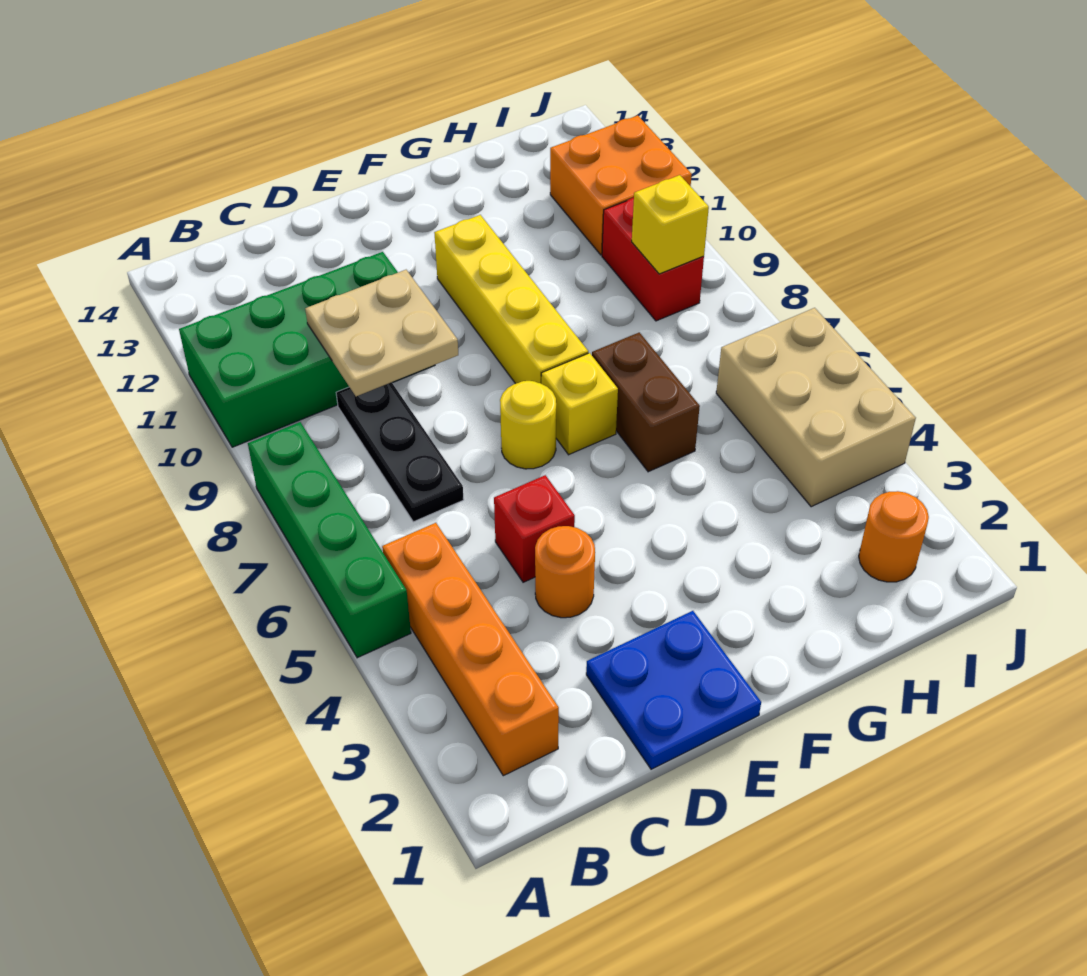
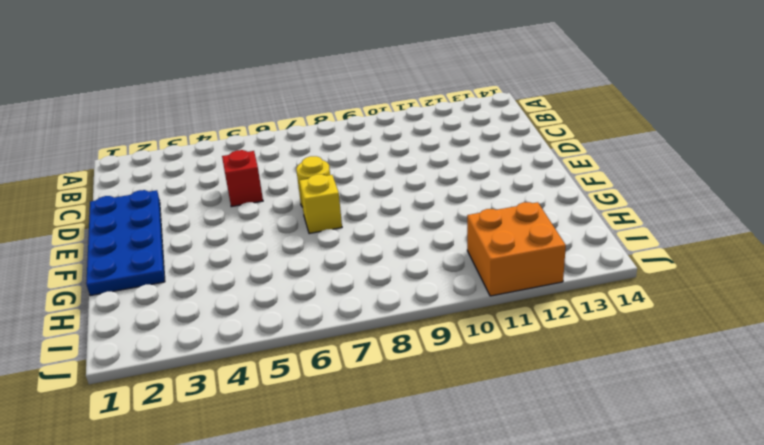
blue plate D1:G2 level 1 -> blue plate D1:E2 level 1
none -> green brick A5:A8 level 1
none -> green brick A10:D11 level 1
none -> orange brick B2:B5 level 1

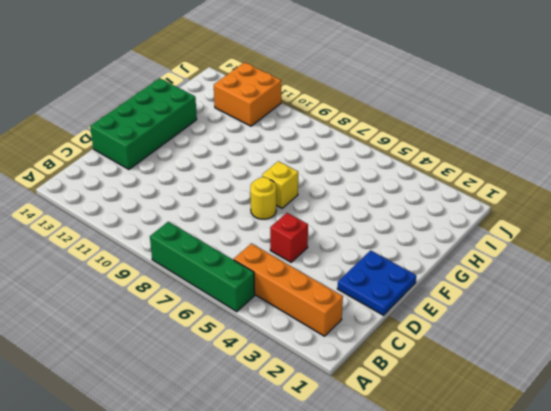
green brick D13:G14 level 1 -> green brick A10:D11 level 1
none -> black plate C7:C9 level 1
none -> orange round brick D4 level 1
none -> yellow brick F8:F11 level 1

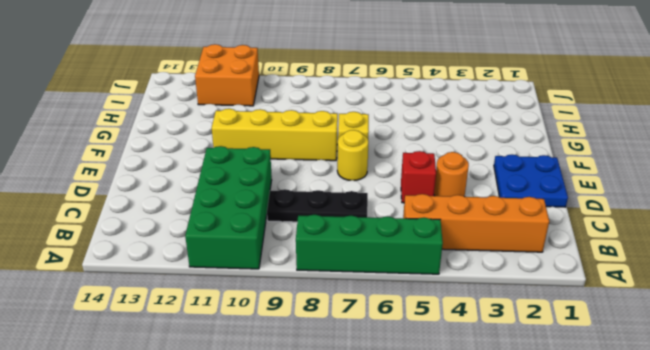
none -> brown brick G6:G7 level 1
none -> orange round brick I2 level 1
none -> tan brick I4:J6 level 1

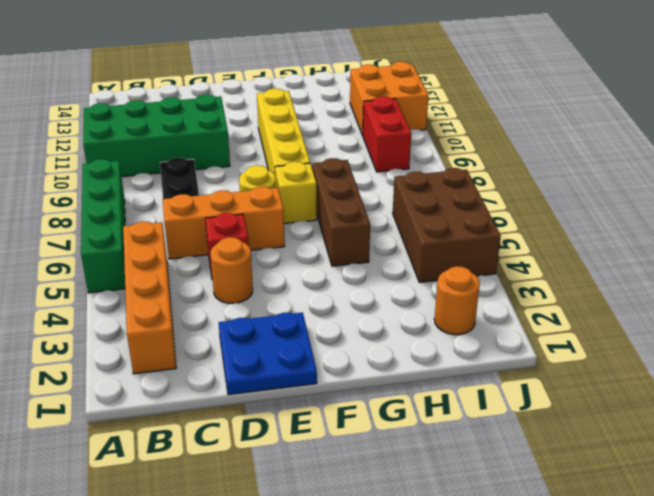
orange brick C6:E6 level 1 -> none
brown brick G5:G7 level 1 -> brown brick G6:G7 level 1
brown brick I4:J6 level 1 -> tan brick I4:J6 level 1
none -> tan plate C9:D10 level 2
none -> yellow brick I9 level 2

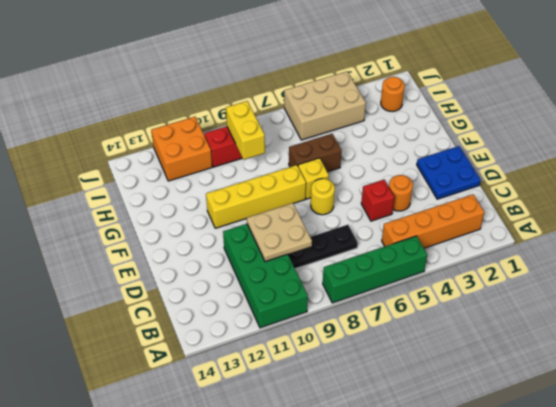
yellow brick H9:I9 level 2 -> yellow brick I9 level 2

